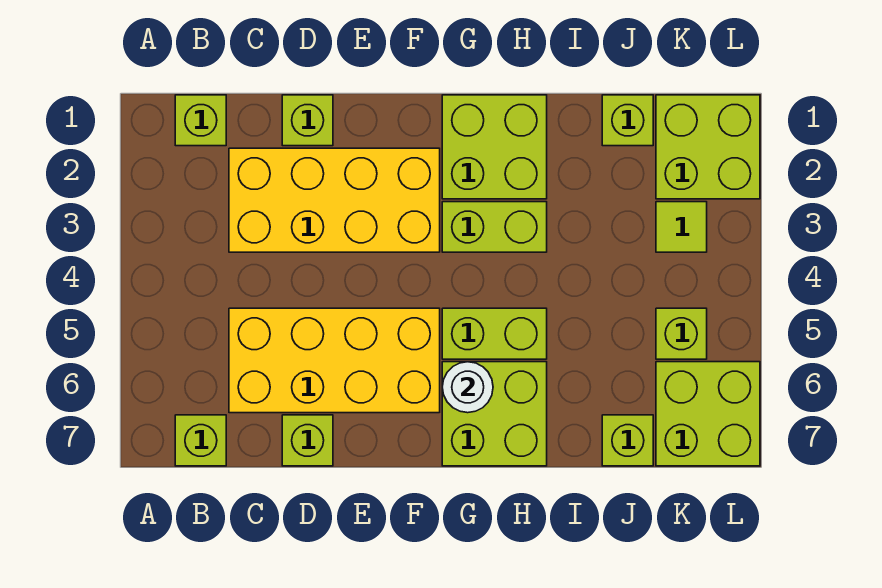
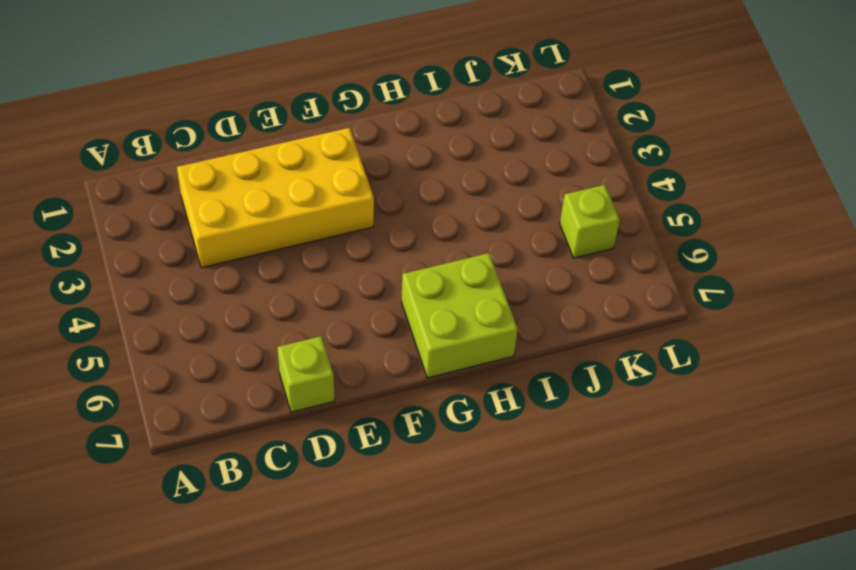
none -> lime brick B1 level 1
none -> lime brick B7 level 1
none -> yellow brick C5:F6 level 1

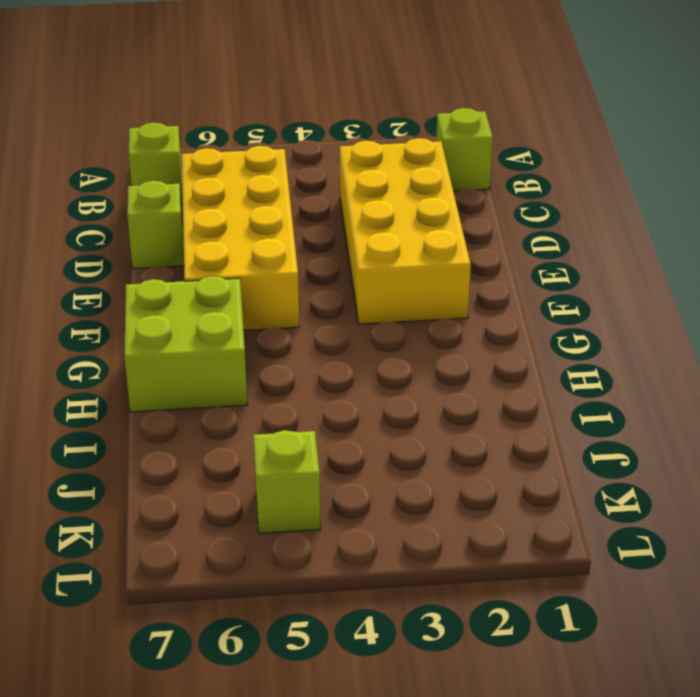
none -> lime brick D1 level 1
none -> lime brick G1:H2 level 1
none -> lime brick G3:H3 level 1

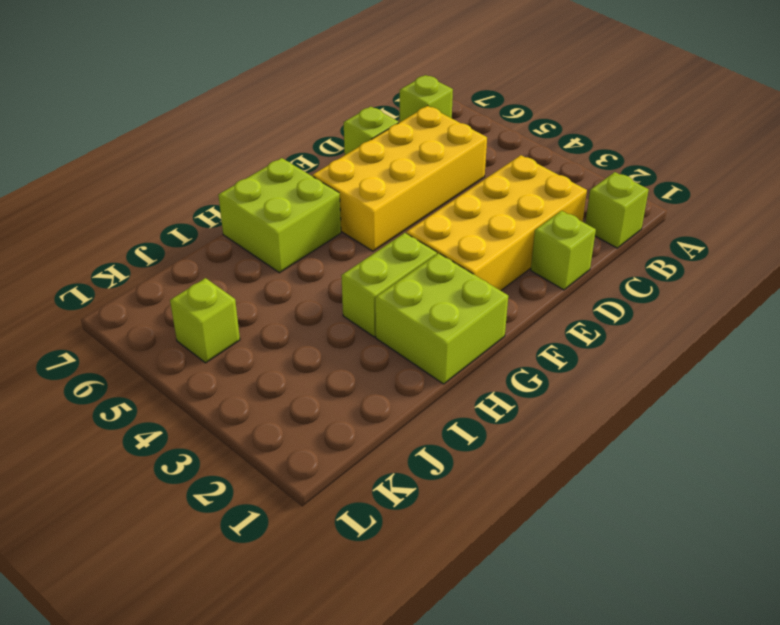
none -> lime brick G5:H5 level 1
none -> lime brick J1 level 1
none -> lime brick J7 level 1

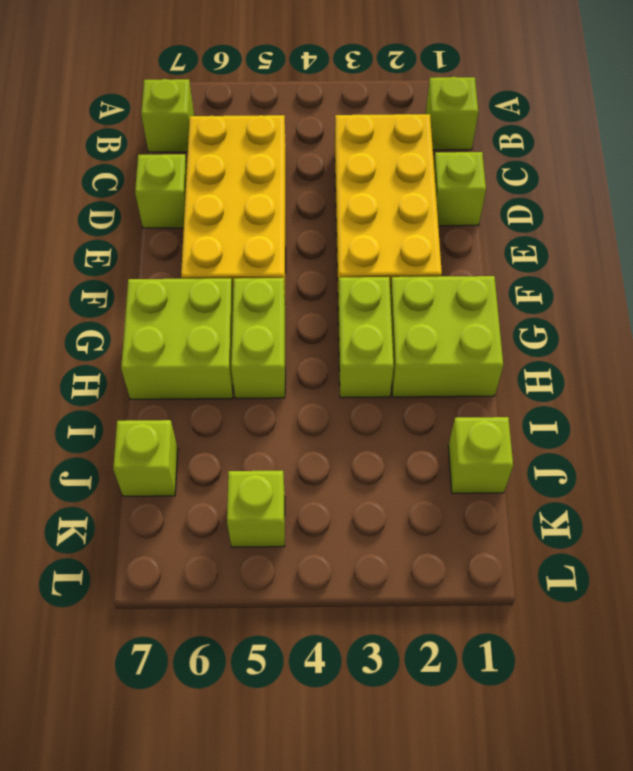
none -> lime brick K1:L2 level 1
none -> lime tile K3 level 1
none -> lime brick K6:L7 level 1

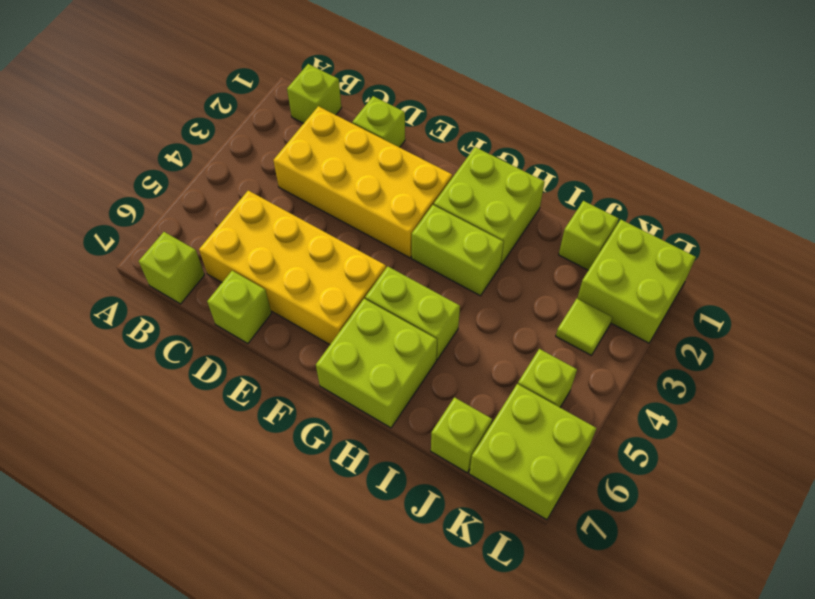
none -> white round brick G6 level 2

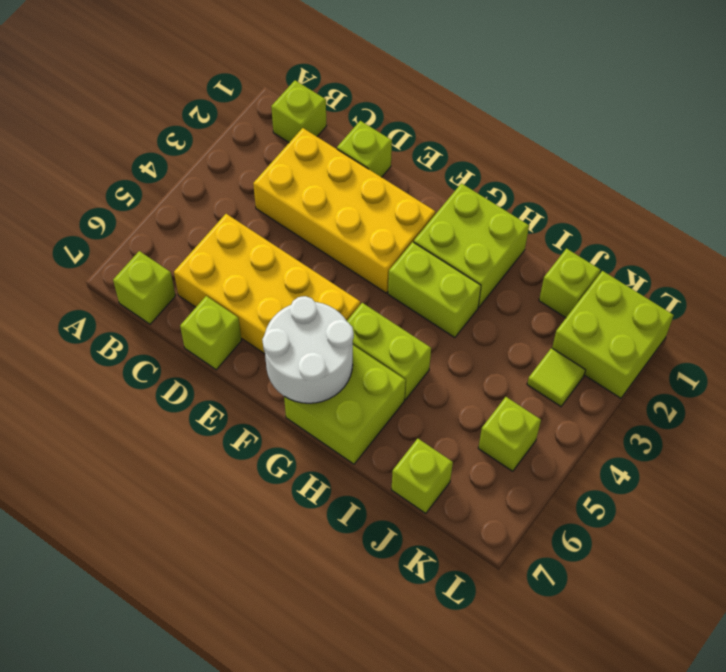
white round brick F6:G7 level 2 -> white round brick G6 level 2
none -> lime brick K6:L7 level 1

